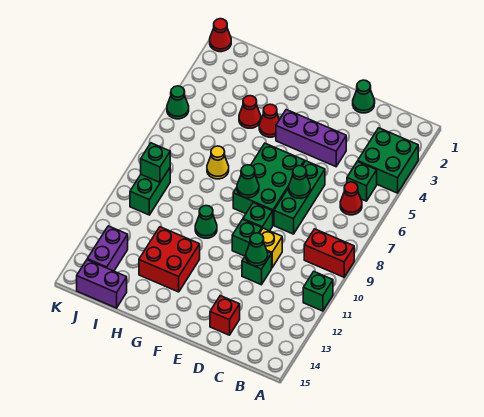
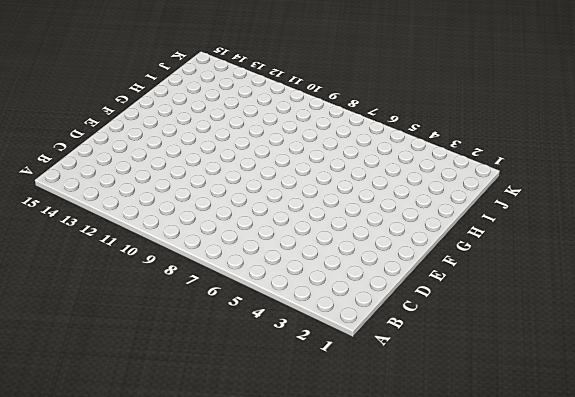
none -> green brick A3:B4 level 1
none -> red brick A9:B9 level 1
none -> green brick A11 level 1

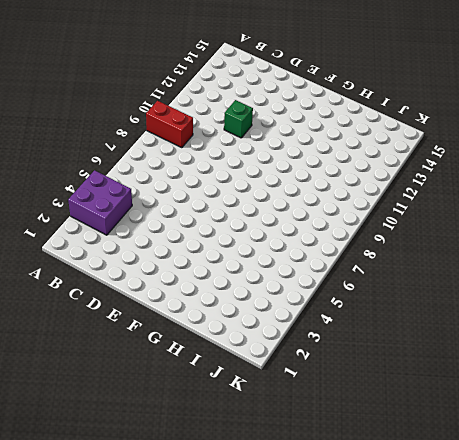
purple brick A3:B4 level 1 -> green brick A3:B4 level 1
none -> green brick A11 level 1
none -> green brick B5 level 1
none -> red cone B6 level 1

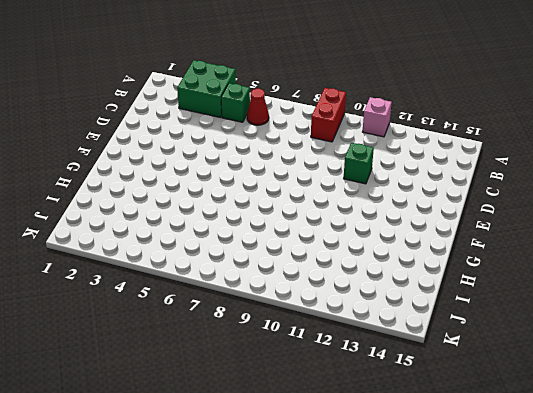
pink brick A11 level 1 -> green brick A11 level 1
none -> green cone D1 level 1
none -> purple brick D4:F4 level 1
none -> green brick D6:D8 level 1

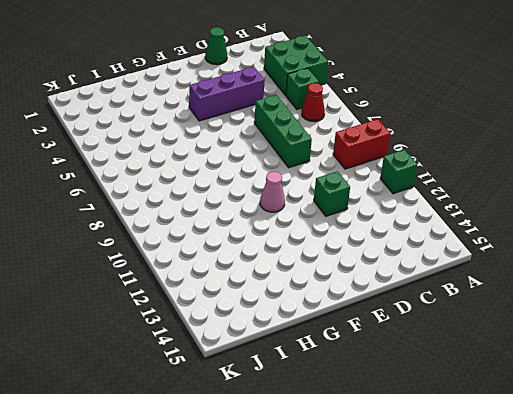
pink cone F10 level 1 -> none
none -> yellow brick D10 level 1
none -> red brick D14 level 1
none -> green brick E6:F8 level 1

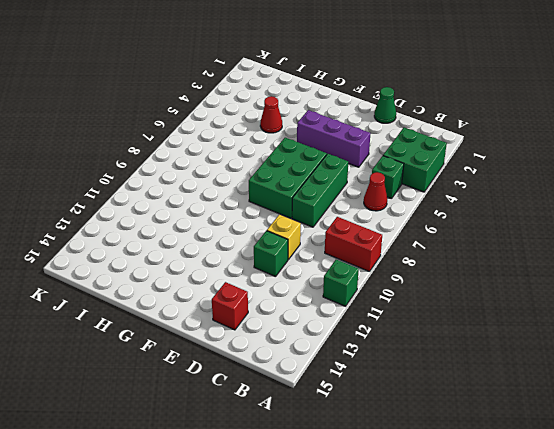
none -> green brick E9 level 1
none -> green brick E10 level 1
none -> red cone G4 level 1

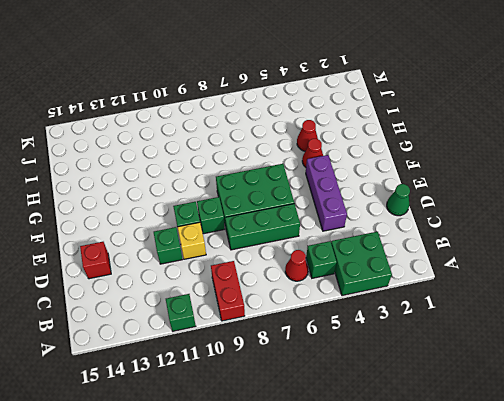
none -> green cone G10 level 1
none -> red brick G12:H13 level 1
none -> yellow cone H7 level 1

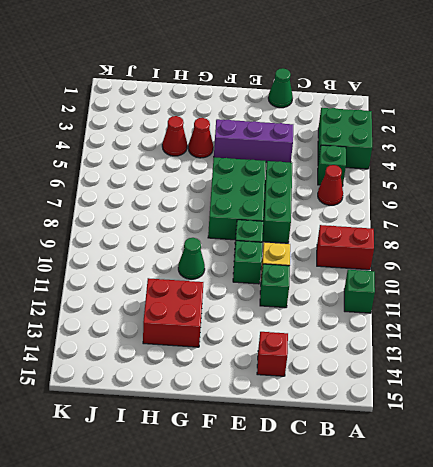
none -> yellow cone H7 level 1
none -> purple brick I15:J15 level 1
none -> green brick J9:J10 level 1

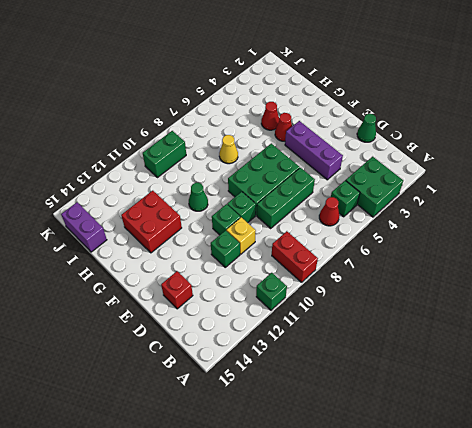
none -> purple brick J13:J14 level 1
none -> red cone K1 level 1
none -> green cone K5 level 1

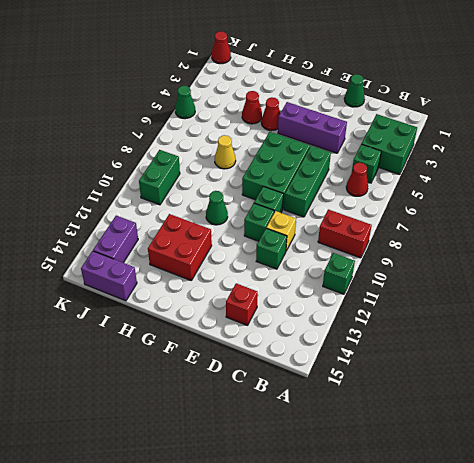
none -> green cone D7 level 2
none -> green cone D11 level 2
none -> green cone F8 level 2

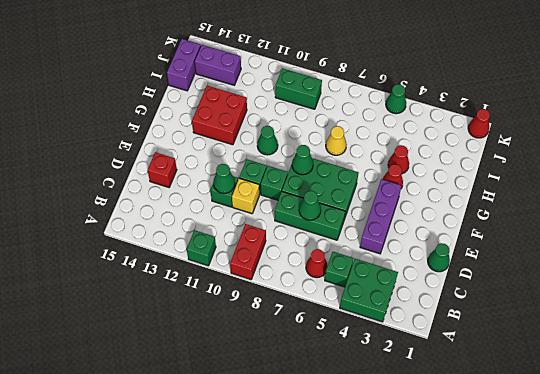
none -> green brick J9 level 2

